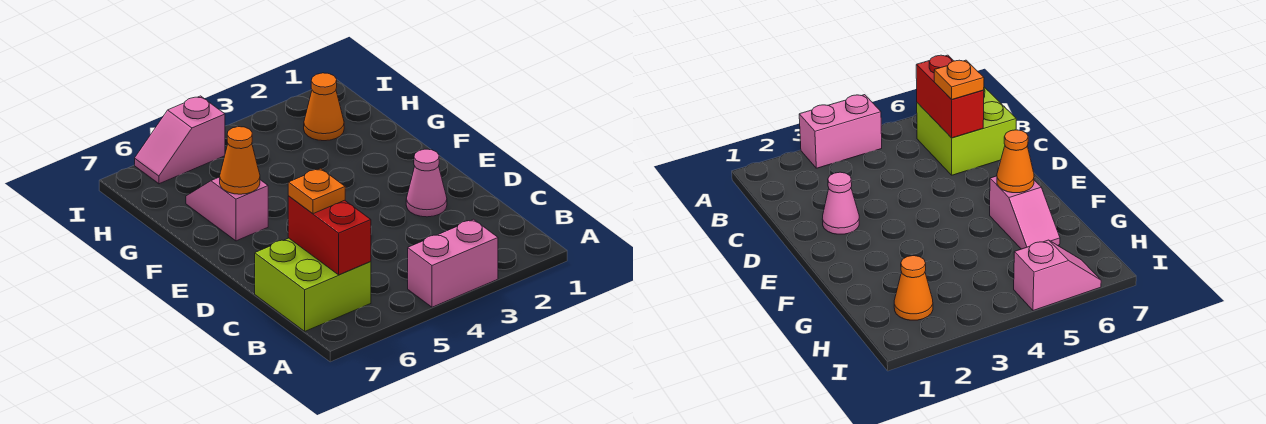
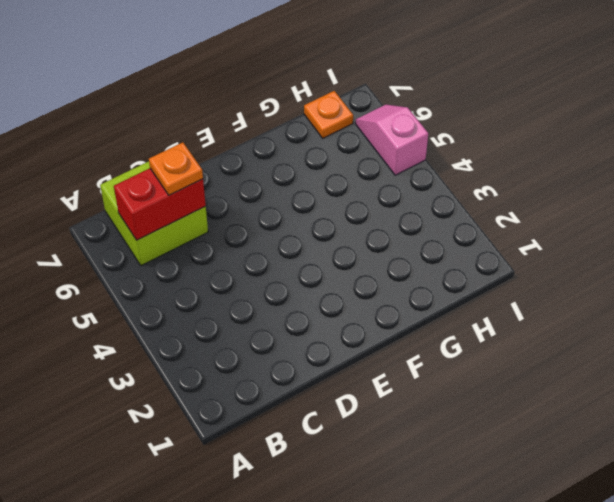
orange plate H7 level 1 -> none
none -> pink brick A3:A4 level 1
none -> pink cone D2 level 1

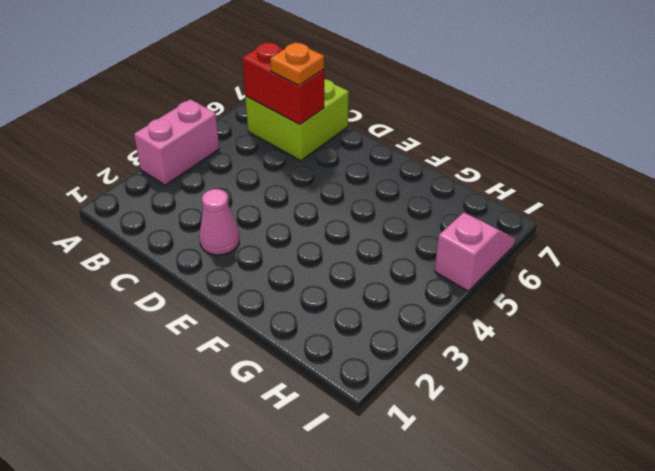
none -> pink slope F6:G6 level 1 top F
none -> orange cone H2 level 1

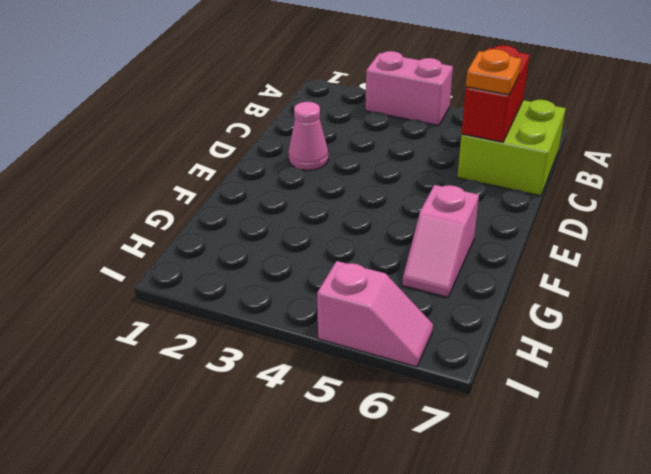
none -> orange cone H2 level 1
none -> orange cone F6 level 2

